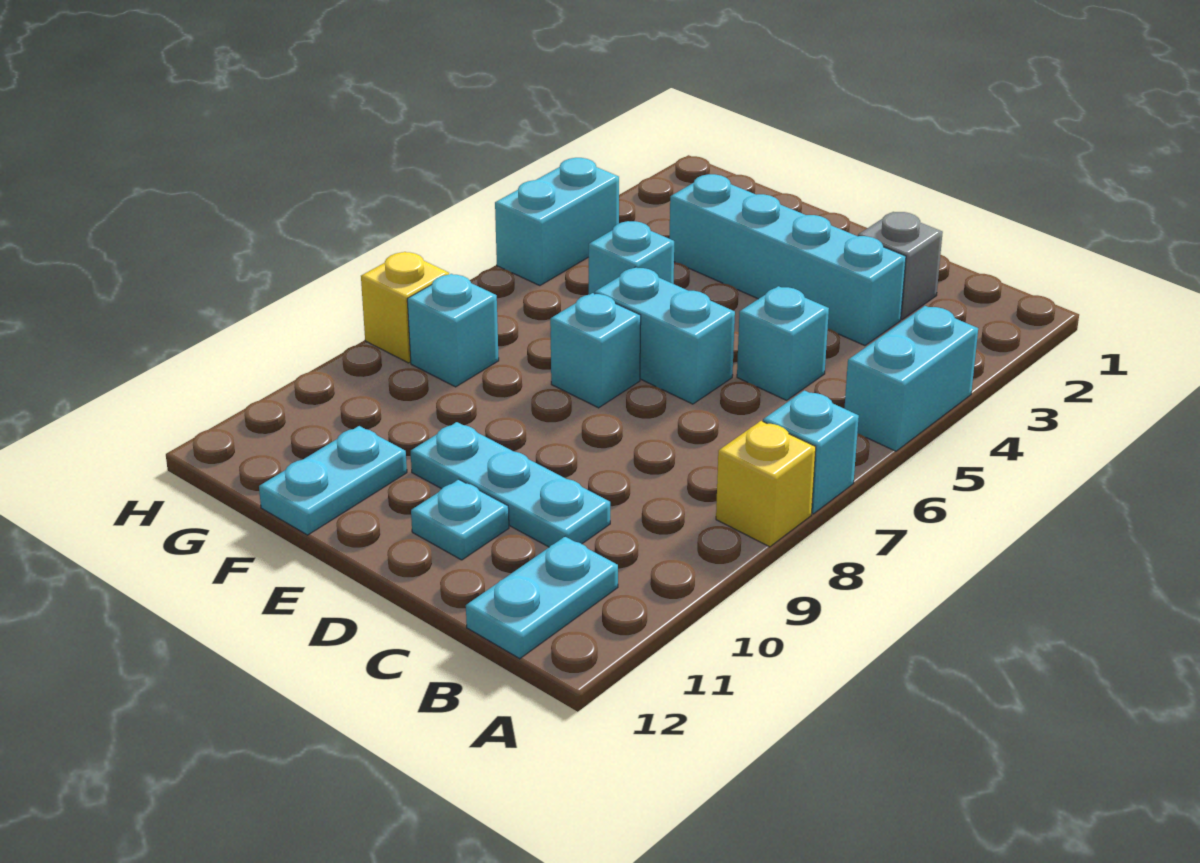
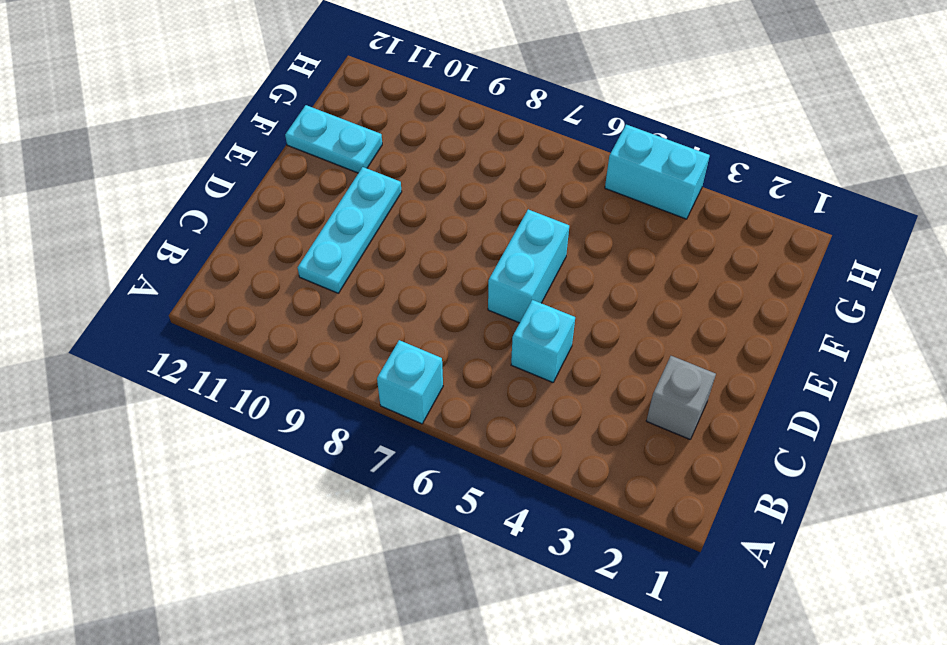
none -> cyan brick A4:A5 level 1
none -> yellow brick A8 level 1
none -> cyan plate B11:B12 level 1

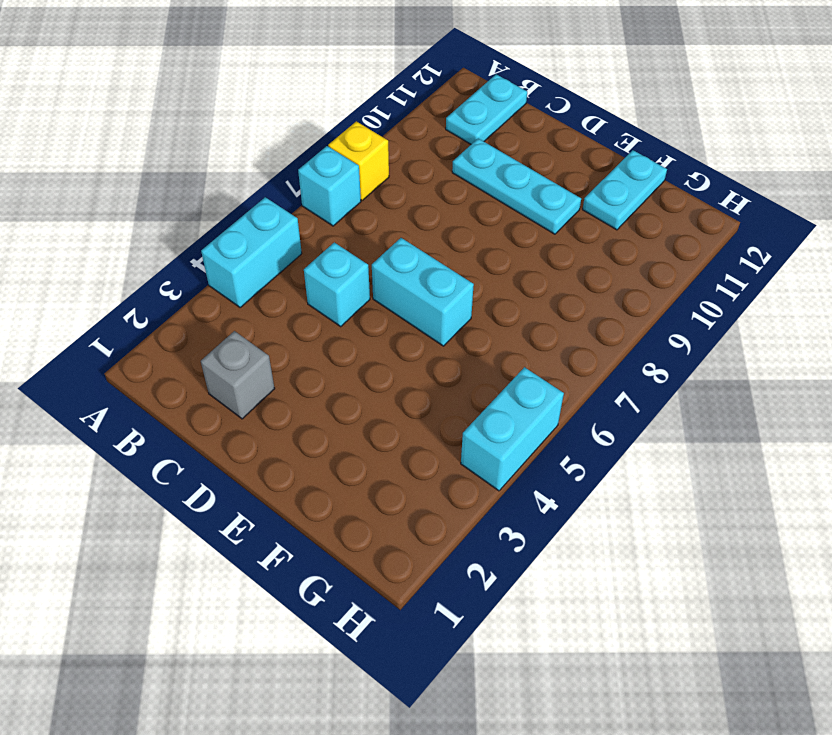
none -> cyan brick C3:F3 level 1
none -> cyan plate D11 level 1
none -> cyan brick E7 level 1

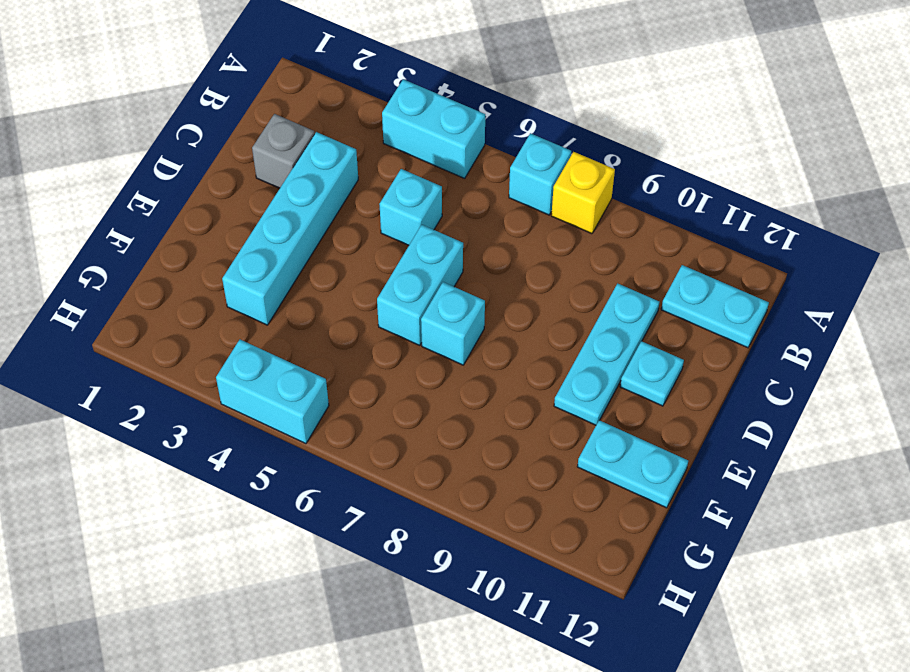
none -> cyan brick F5 level 1
none -> cyan brick G8 level 1
none -> yellow brick H8 level 1

